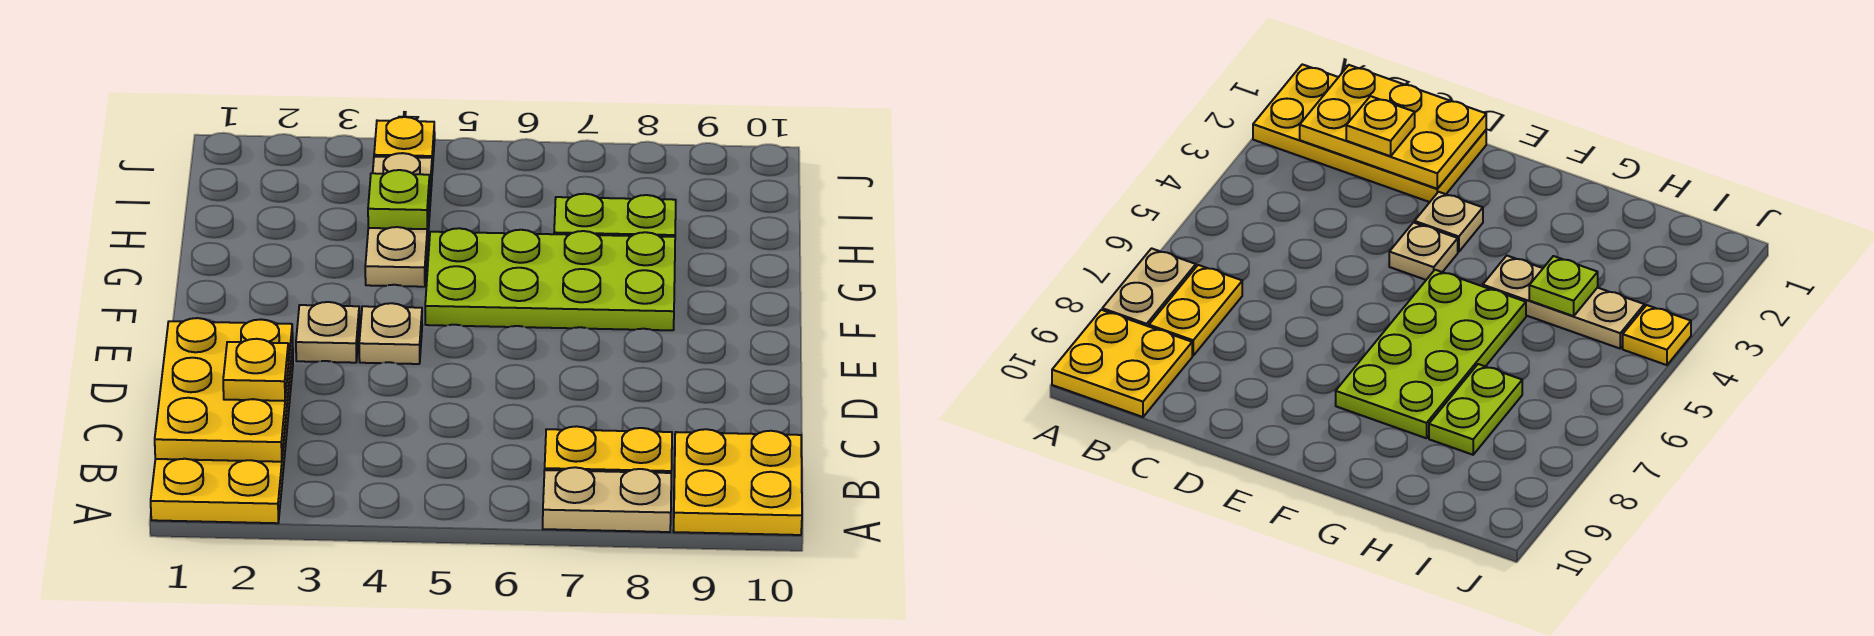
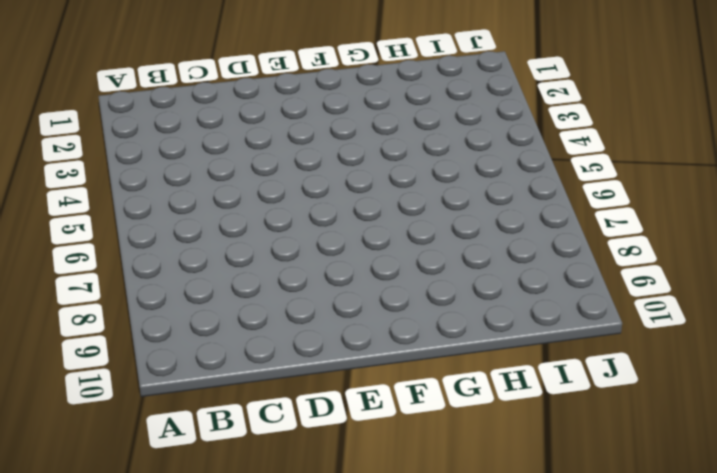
none -> yellow plate A1:D2 level 1
none -> tan plate A7:A8 level 1
none -> yellow plate A9:B10 level 1

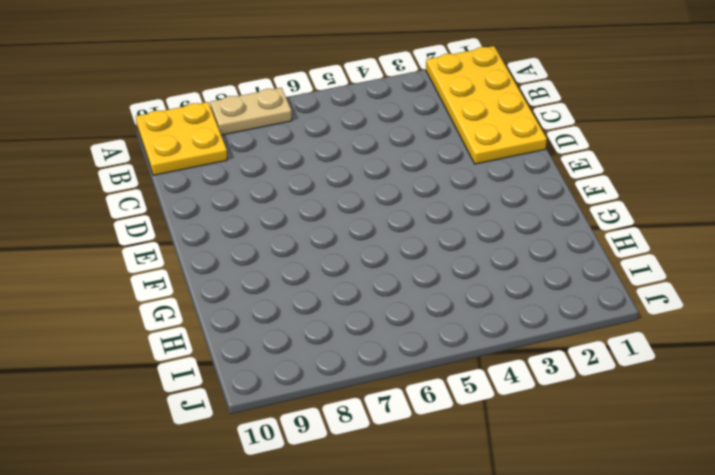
none -> yellow plate B7:B8 level 1
none -> tan plate E3 level 1
none -> tan plate E4 level 1

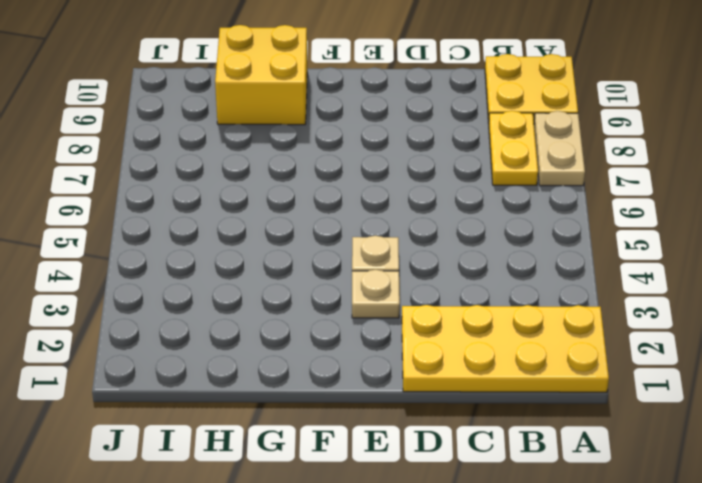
yellow brick G9:H10 level 1 -> none
none -> lime plate F5:G8 level 1
none -> tan plate G4:I4 level 1
none -> lime plate H7:H8 level 1

